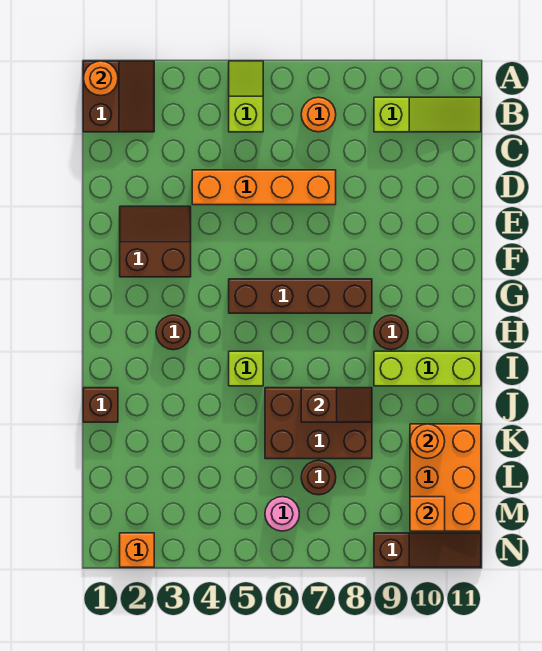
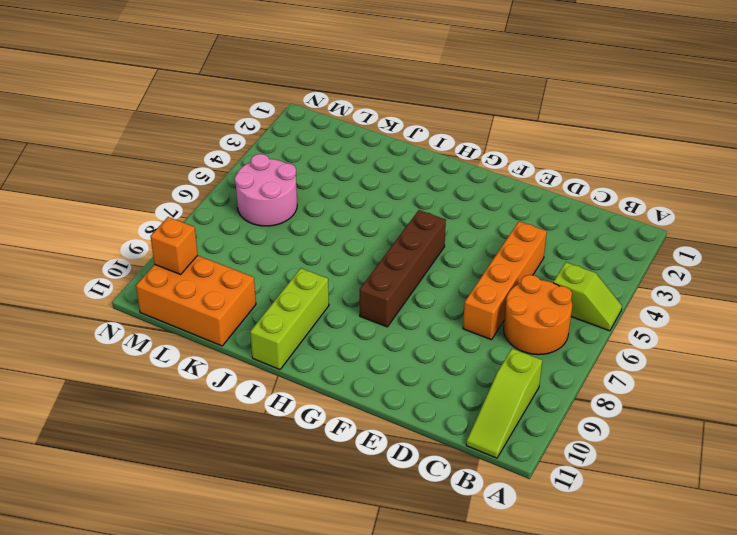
orange round brick B6:C7 level 1 -> orange round brick B7 level 1
pink round brick L5:M6 level 1 -> pink round brick M6 level 1
none -> brown slope A1:B2 level 1 top 1
none -> brown slope E2:F3 level 1 top F
none -> brown round brick H3 level 1

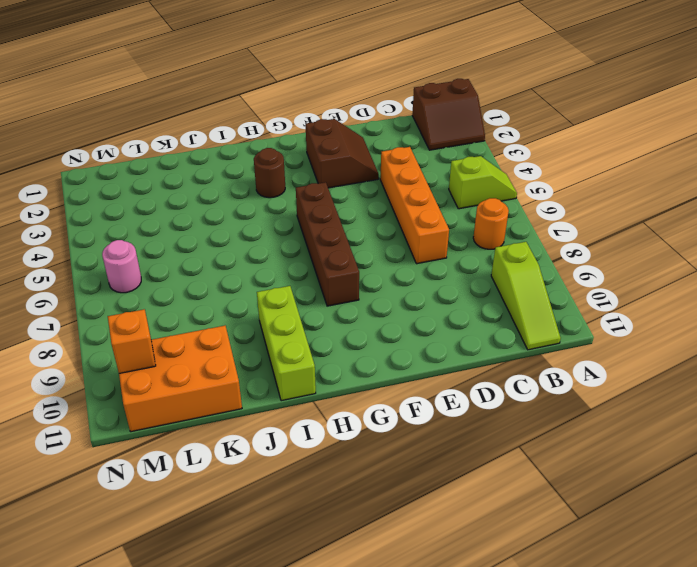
none -> brown round brick H9 level 1
none -> lime brick I5 level 1
none -> brown brick J1 level 1

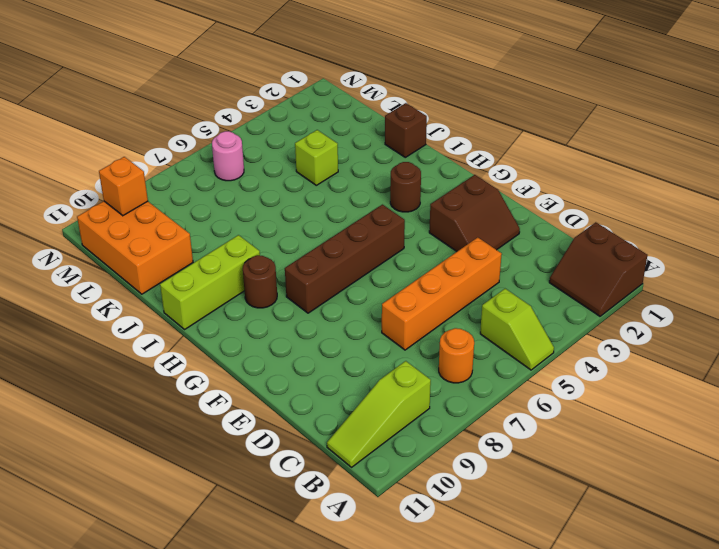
lime brick K4 level 1 -> lime brick I5 level 1
none -> brown brick J6:K8 level 1
none -> brown round brick L7 level 1
none -> orange brick N2 level 1

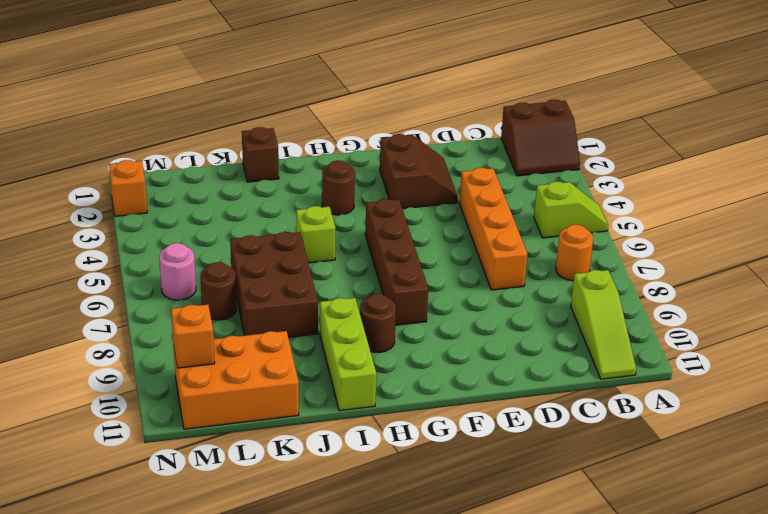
none -> brown slope N9:N11 level 1 top 9
none -> orange round brick A1 level 2
none -> brown slope J7:J8 level 2 top 7

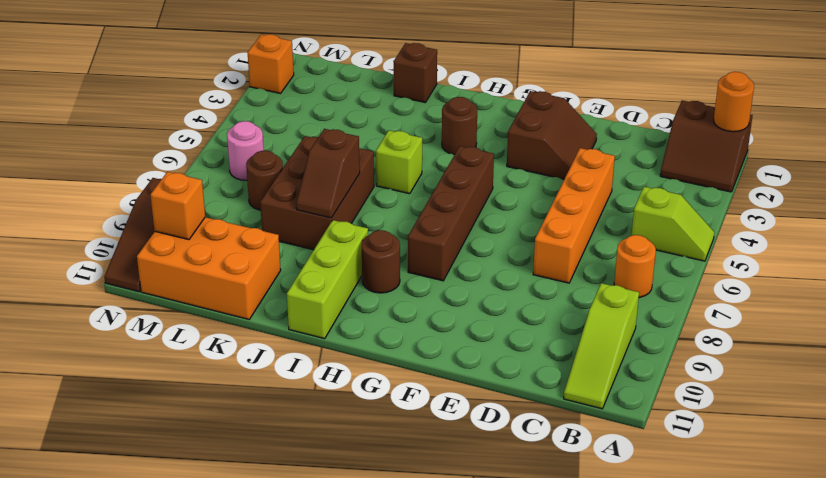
none -> orange round brick K10 level 2

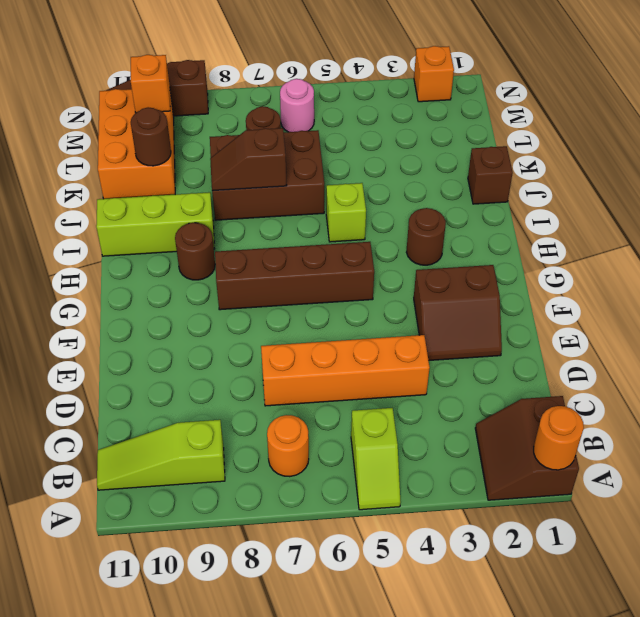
brown round brick K10 level 2 -> orange round brick K10 level 2

